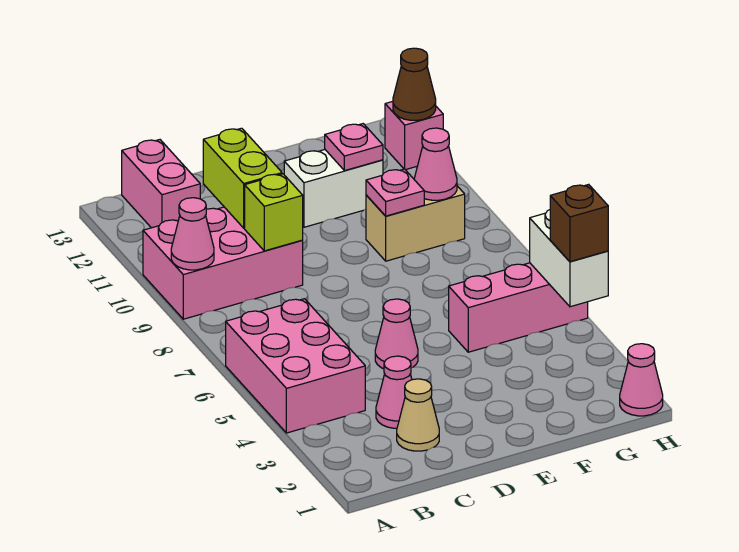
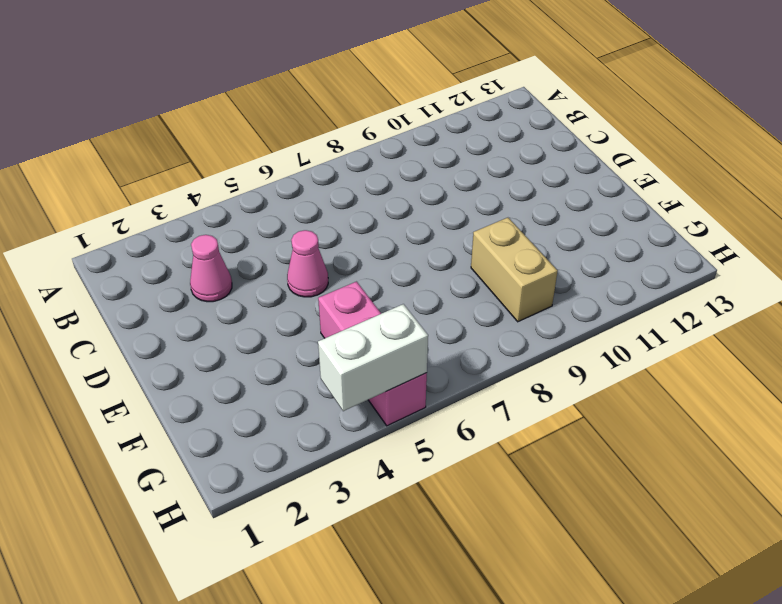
none -> pink brick A4:B6 level 1
none -> pink brick A9:C10 level 1
none -> pink brick B12:B13 level 1

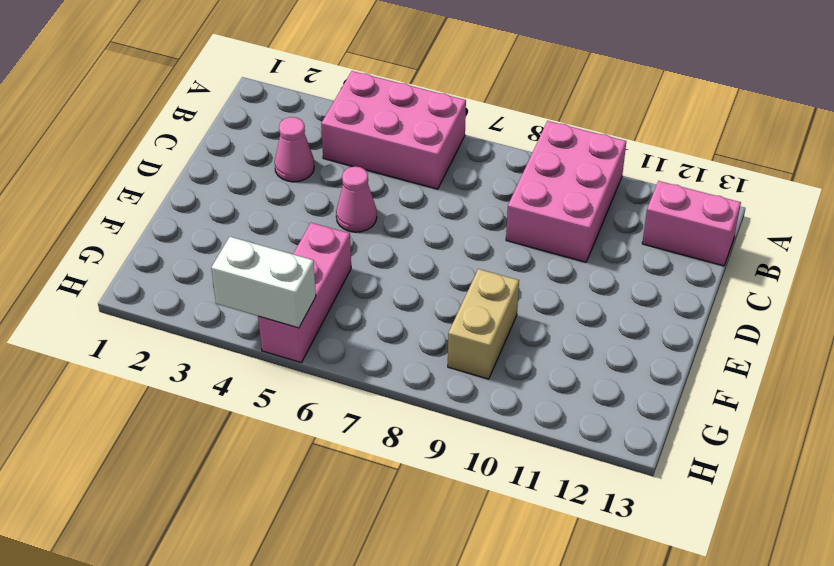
none -> tan cone C2 level 1
none -> white brick E11:F11 level 1
none -> pink cone H1 level 1

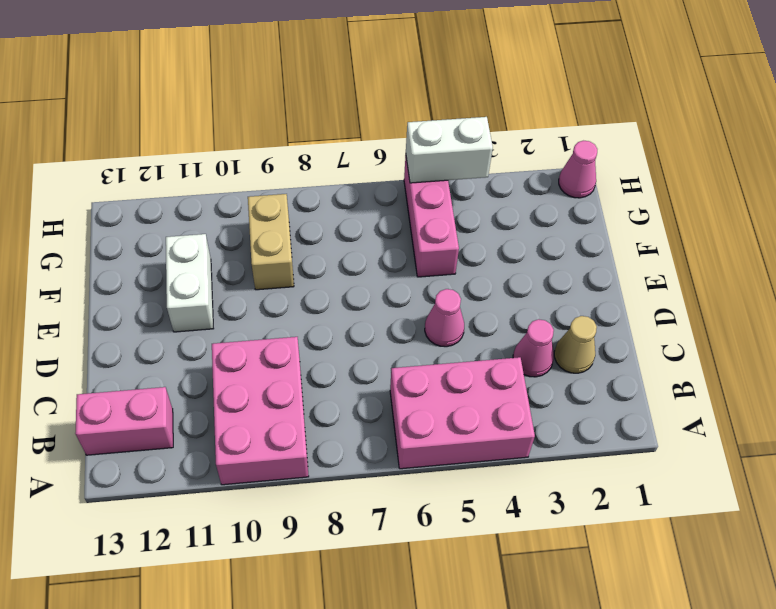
none -> pink brick H12 level 1
none -> pink cone A9 level 2
none -> lime brick C9 level 2

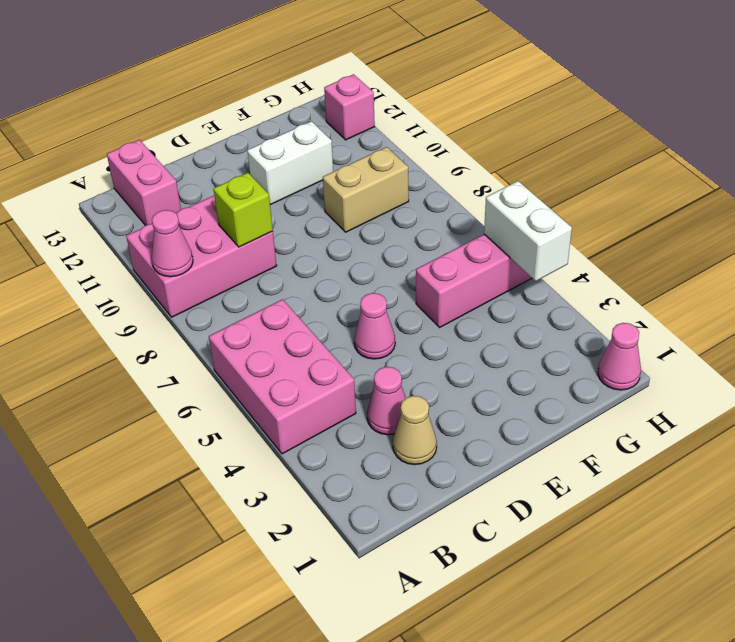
none -> lime brick C10:C11 level 2
none -> pink plate F9 level 2
none -> pink plate F11 level 2

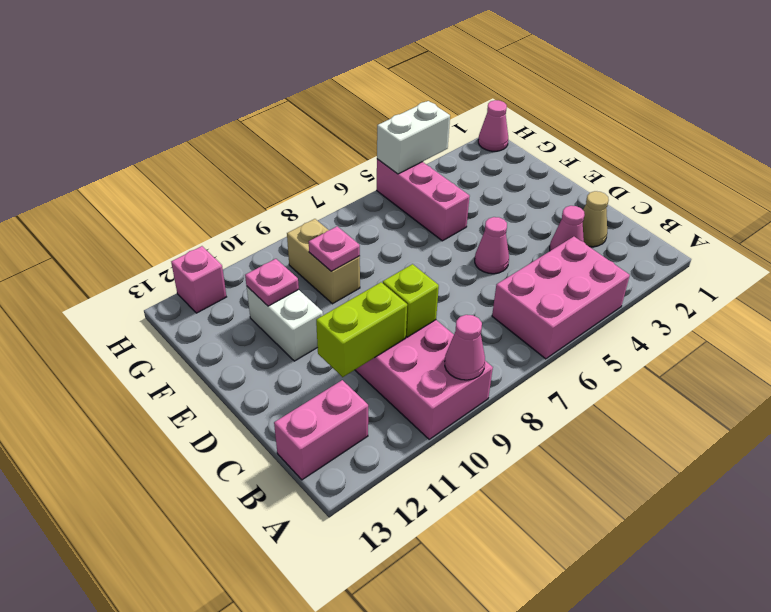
none -> pink cone G9 level 2
none -> brown cone H12 level 2
none -> brown brick H4 level 3

